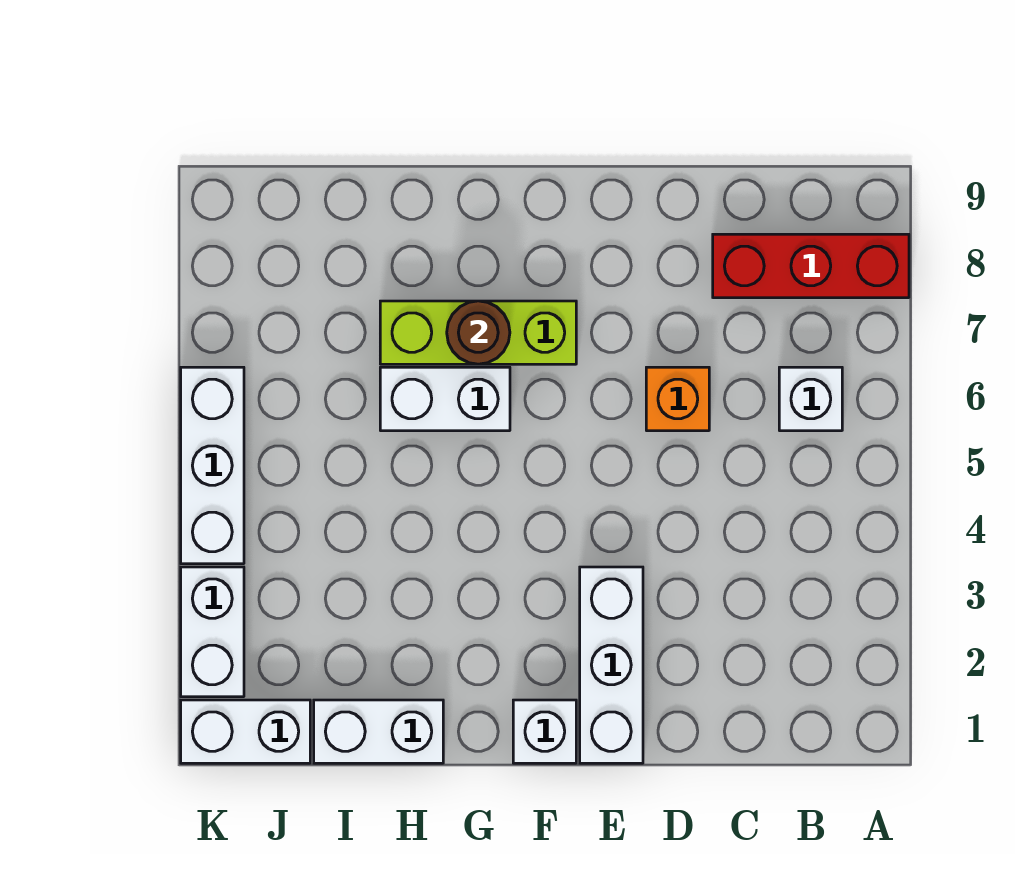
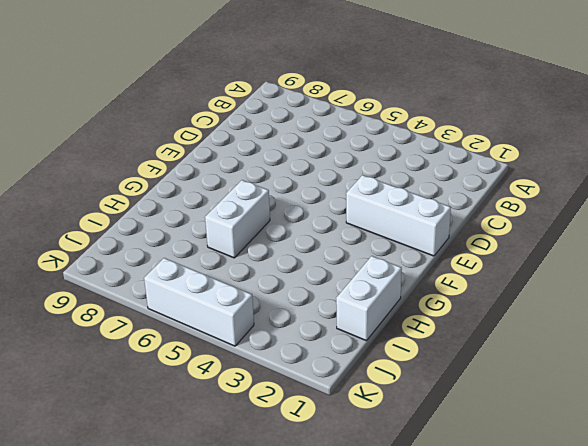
none -> red brick A8:C8 level 1
none -> white brick B6 level 1
none -> orange brick D6 level 1

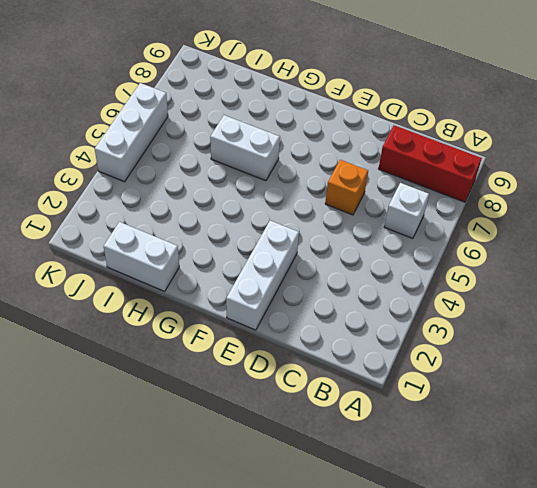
none -> white brick F1 level 1
none -> lime brick F7:H7 level 1
none -> white brick J1:K1 level 1

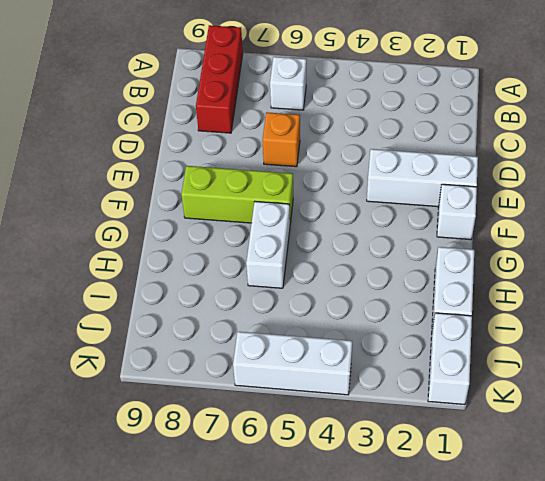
lime brick F6:F8 level 1 -> lime brick F7:H7 level 1
none -> white brick K2:K3 level 1
none -> brown round brick G7 level 2

